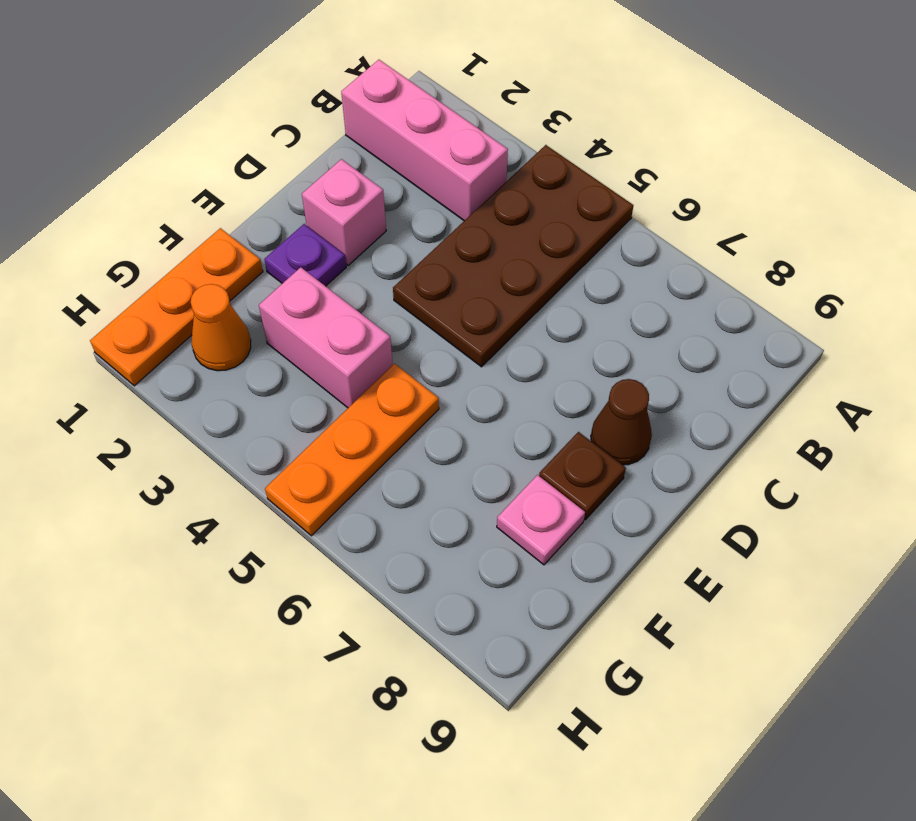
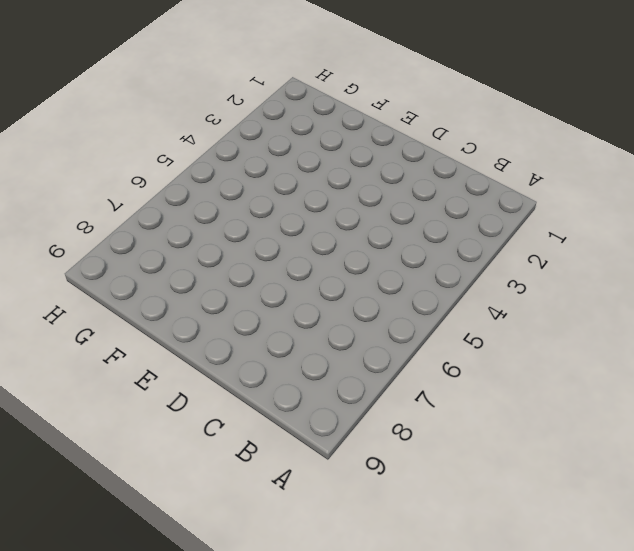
none -> brown plate A4:D5 level 1
none -> pink brick B1:B3 level 1

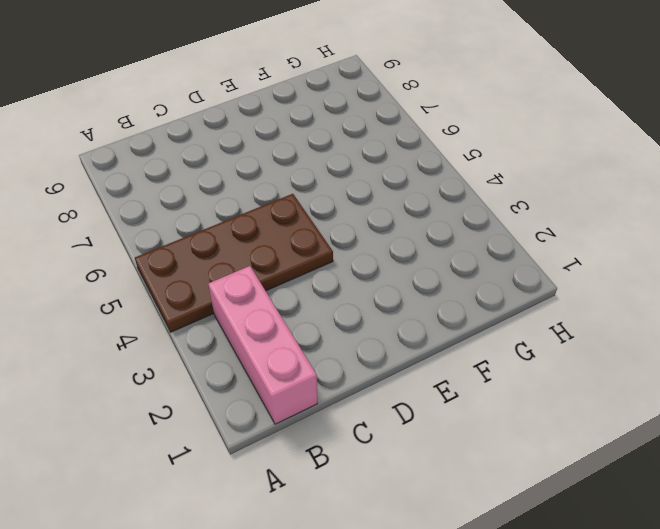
none -> pink brick D2 level 1
none -> brown cone D8 level 1

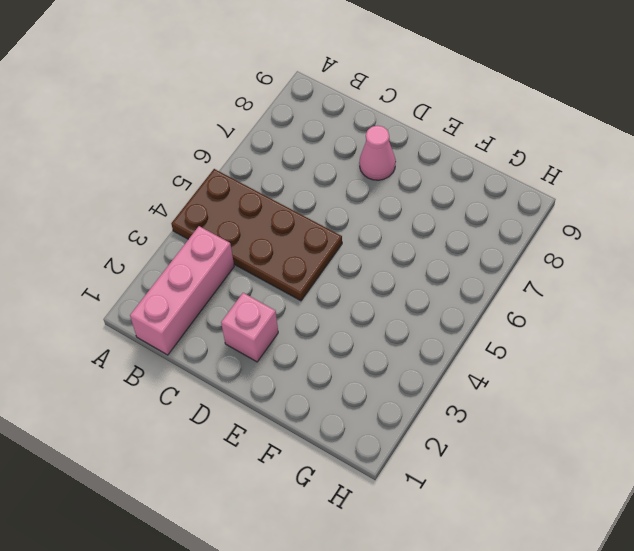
pink cone D8 level 1 -> brown cone D8 level 1
none -> purple plate E2 level 1
none -> brown plate E8 level 1

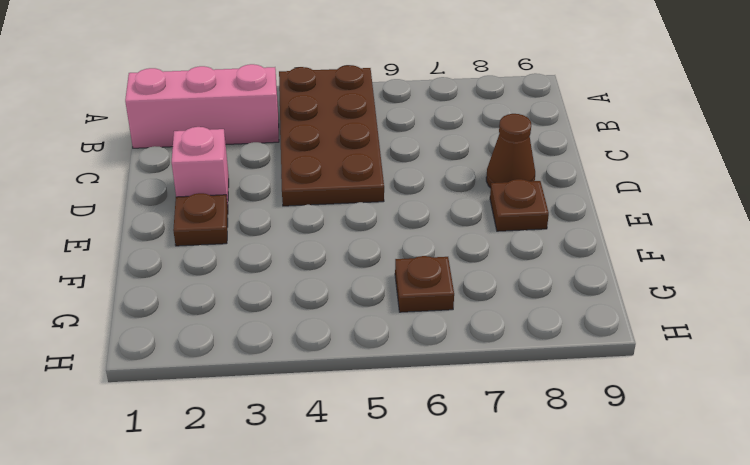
brown plate E2 level 1 -> purple plate E2 level 1
brown plate G6 level 1 -> none
none -> orange plate F1:H1 level 1
none -> pink brick F3:F4 level 1

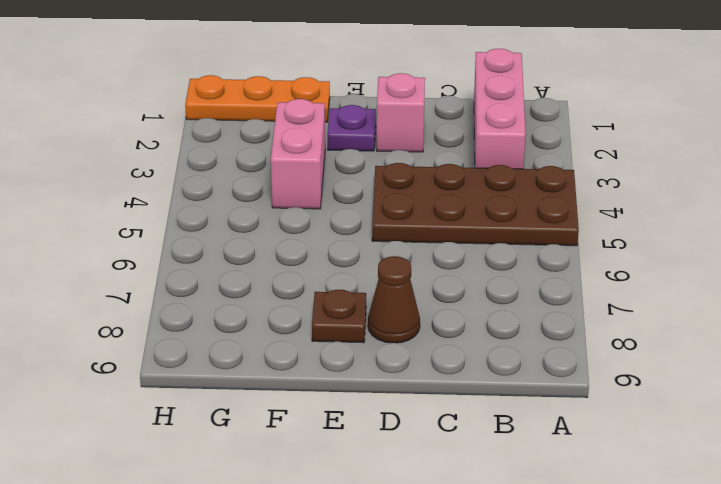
none -> orange plate F5:H5 level 1
none -> pink plate F8 level 1

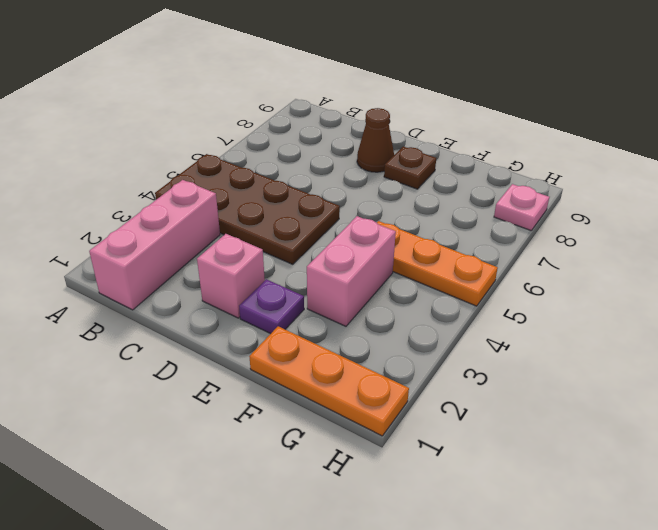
pink plate H8 level 1 -> pink plate F8 level 1
none -> orange cone G2 level 1

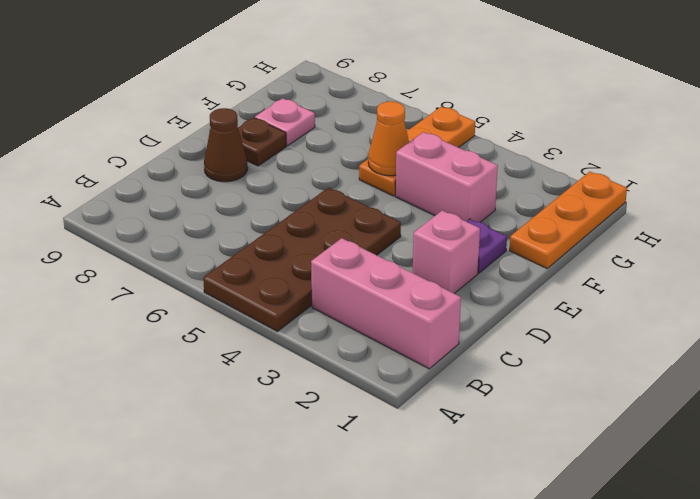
orange cone F5 level 2 -> orange cone G2 level 1

